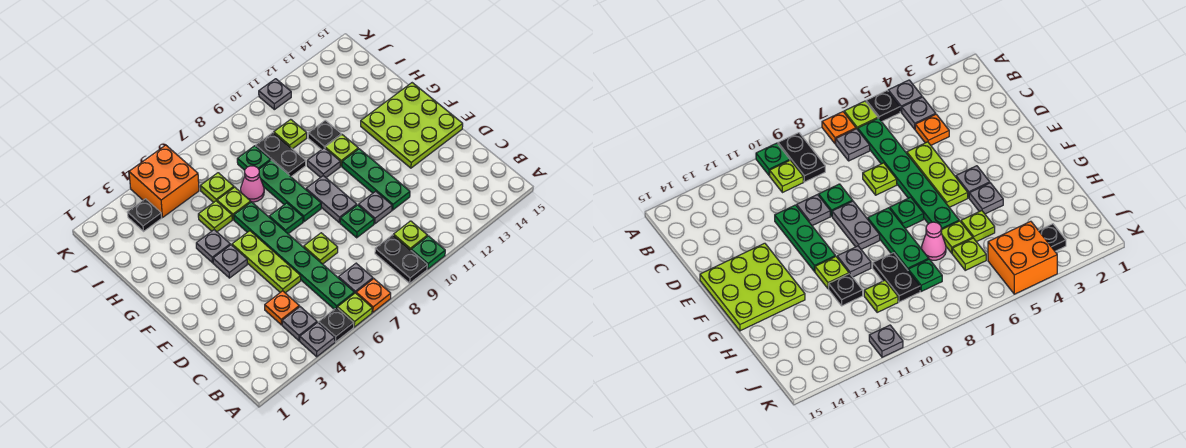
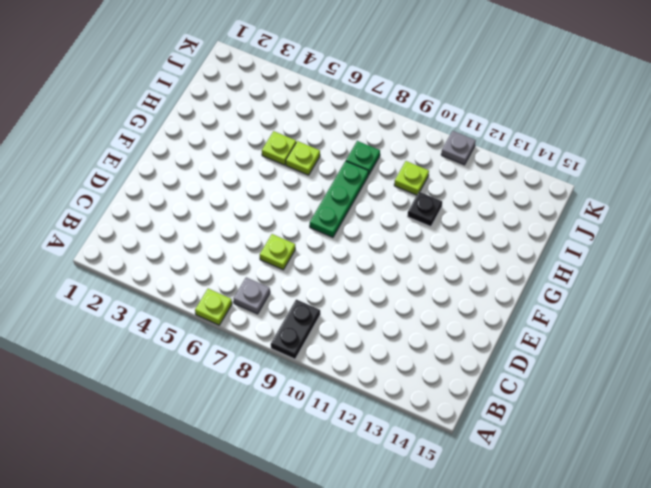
none -> grey plate A4 level 1
none -> black plate A5 level 1
none -> orange plate A7 level 1
none -> green plate A10 level 1

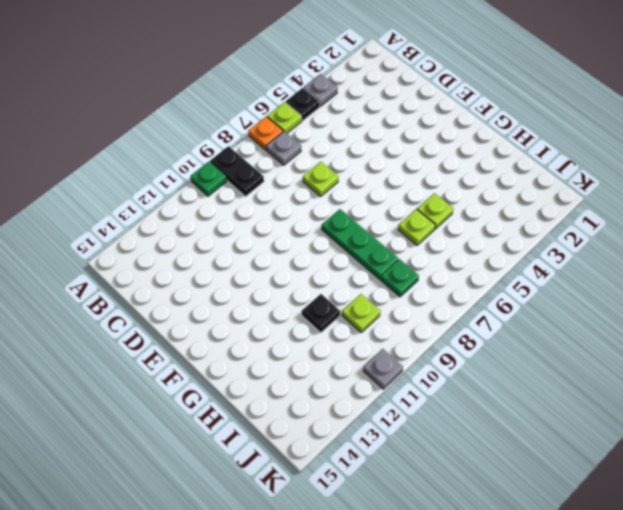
none -> grey plate B4 level 1
none -> green plate B6:G6 level 1
none -> lime plate B10 level 1
none -> orange plate C4 level 1

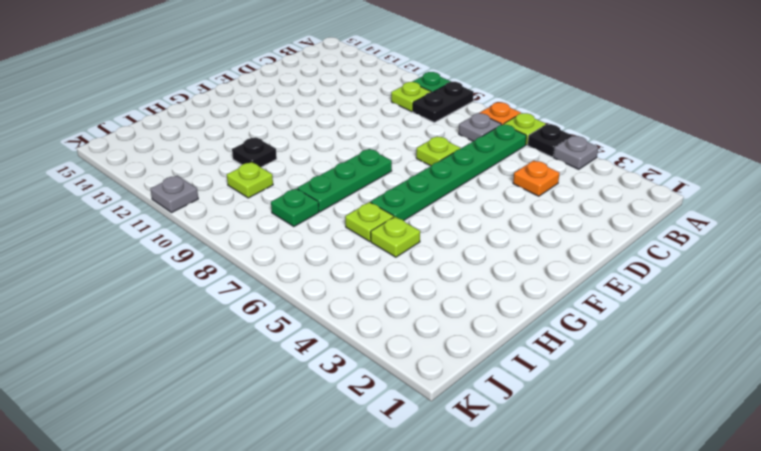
none -> grey plate B4 level 1
none -> lime plate D5:F5 level 1
none -> green plate D9 level 1
none -> grey plate D10 level 1

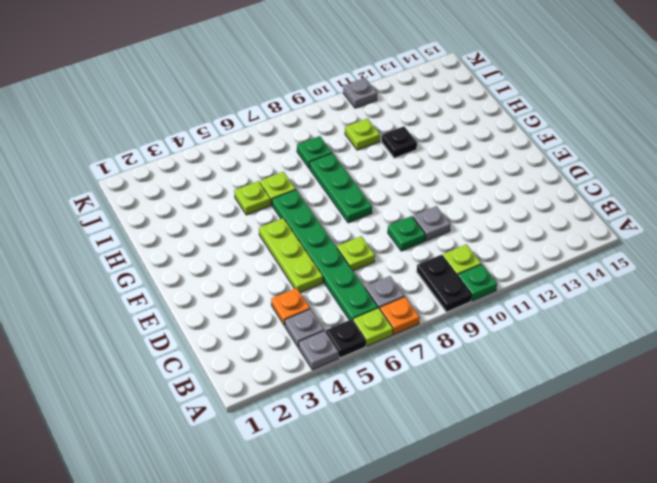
none -> green plate D11:F11 level 1
none -> grey plate E9:F9 level 1
none -> lime plate E13:G15 level 1
none -> grey plate F4 level 1

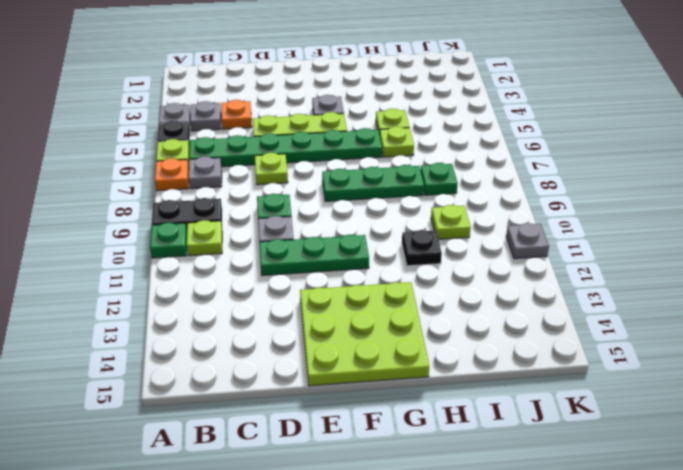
none -> grey plate E9:F9 level 1
none -> green plate F7 level 1
none -> grey plate G4 level 1
none -> grey plate G10 level 1

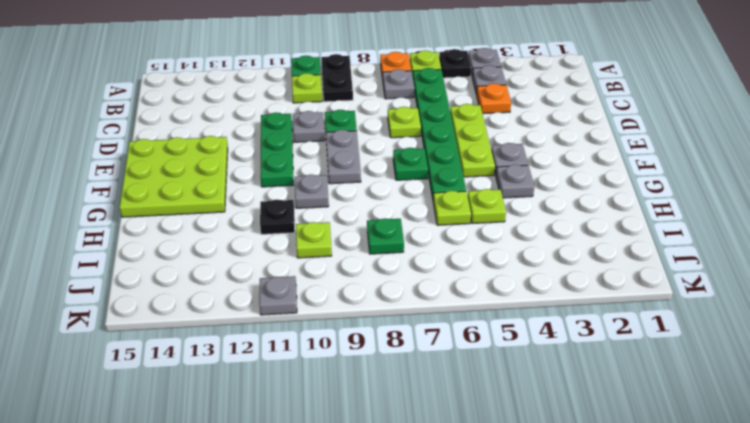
none -> green plate F8:H8 level 1
none -> lime plate G11 level 1
none -> pink cone H7 level 1
none -> black plate H9:I9 level 1

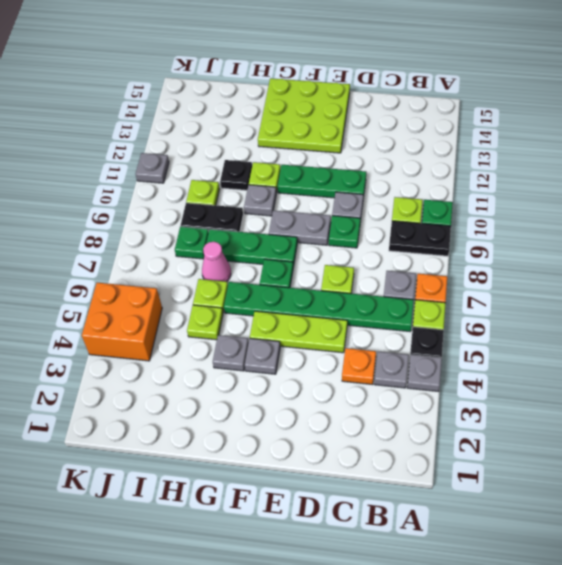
none -> lime plate I6 level 1
none -> black plate J3 level 1

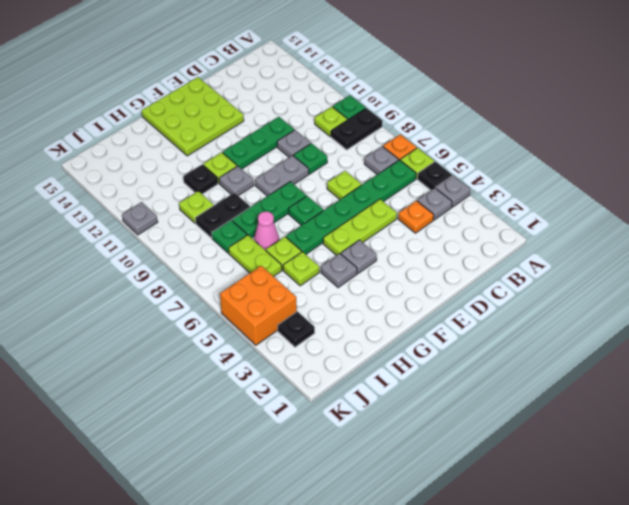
lime plate I6:I7 level 1 -> lime plate I6 level 1

